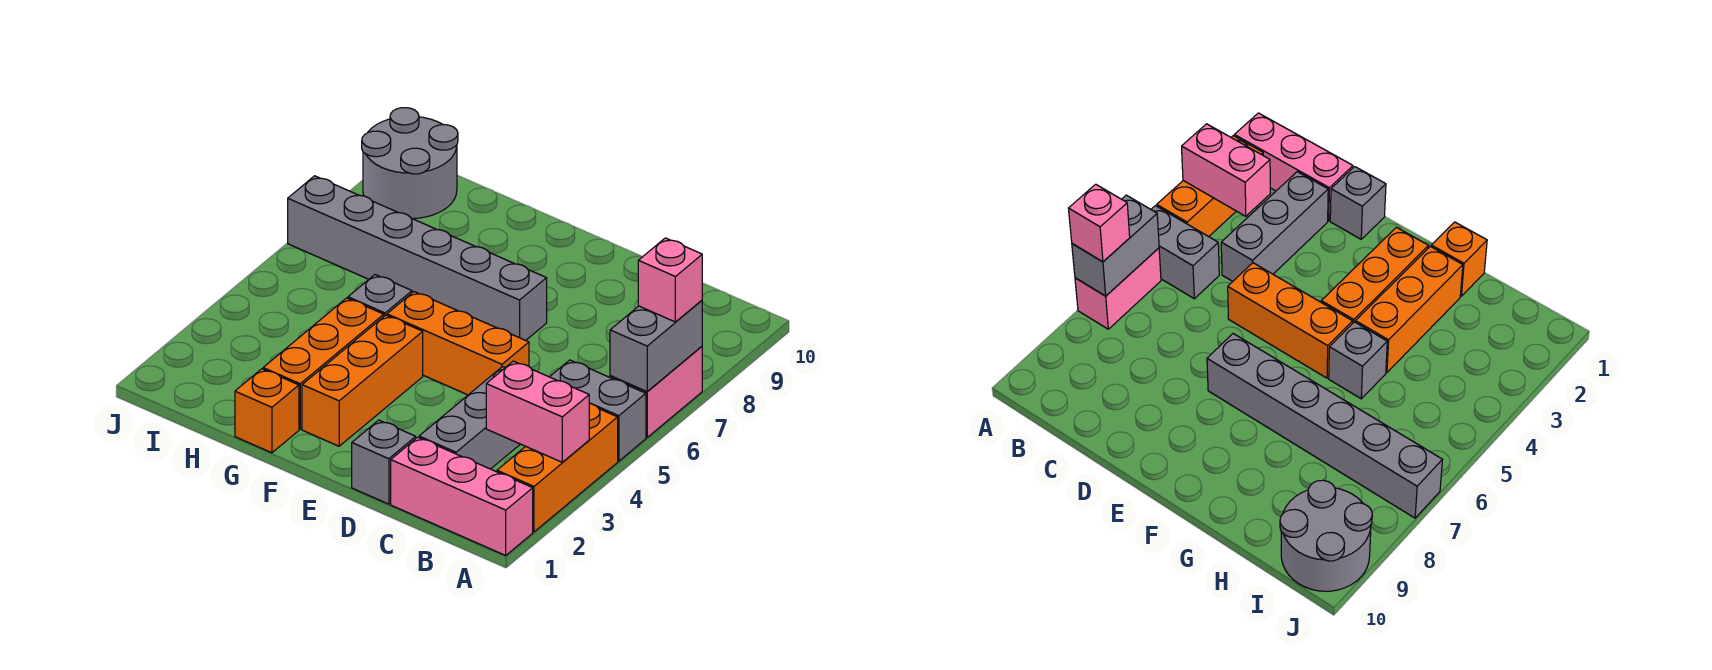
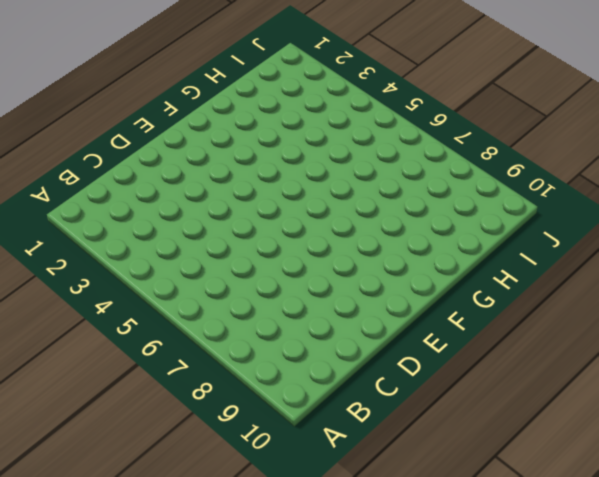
none -> pink brick A1:C1 level 1
none -> orange brick A2:A4 level 1
none -> grey brick A5:B5 level 1

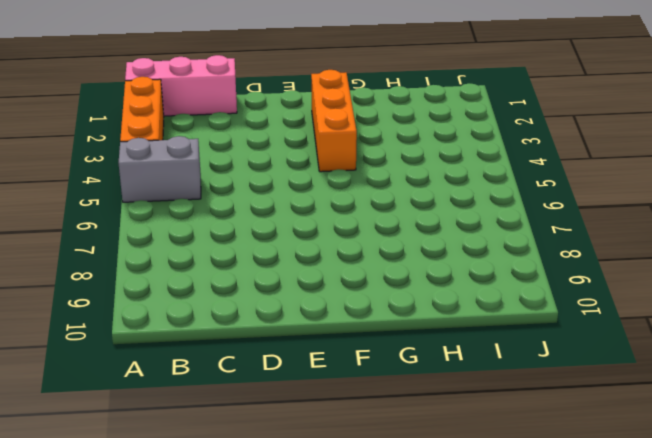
none -> pink brick A6:A7 level 1
none -> grey brick C2:C4 level 1
none -> grey brick D1 level 1

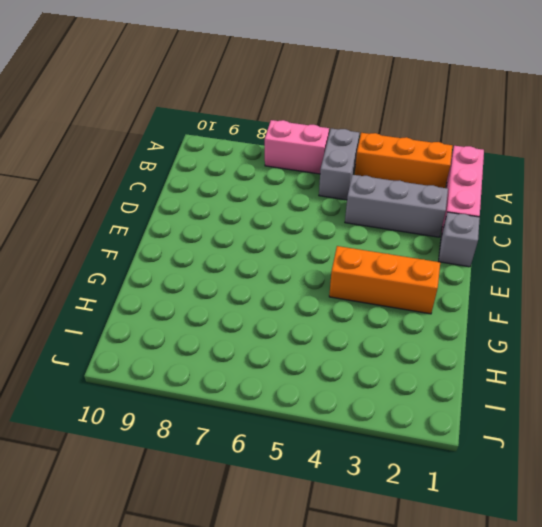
none -> orange brick D5:F5 level 1
none -> grey brick E7:J7 level 1
none -> orange brick G1 level 1

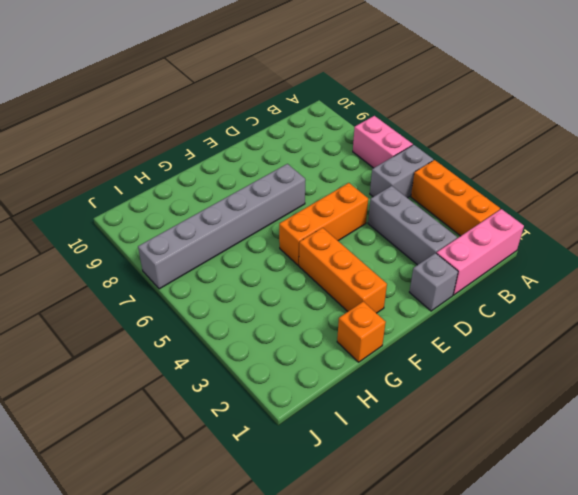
none -> orange brick G2:G4 level 1
none -> grey brick G5 level 1
none -> grey round brick I9:J10 level 1

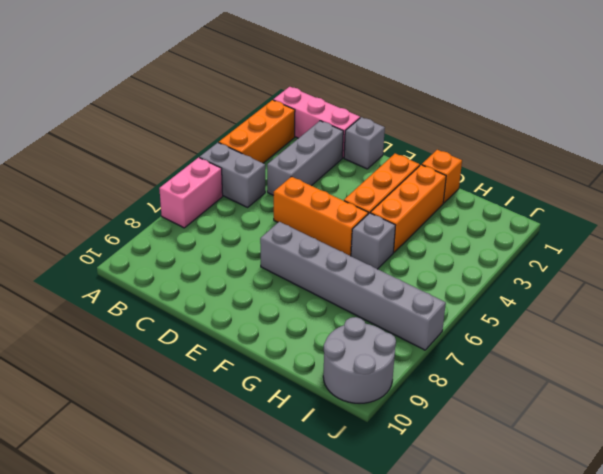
none -> pink brick A3:B3 level 2
none -> grey brick A6:A7 level 2
none -> pink brick A7 level 3

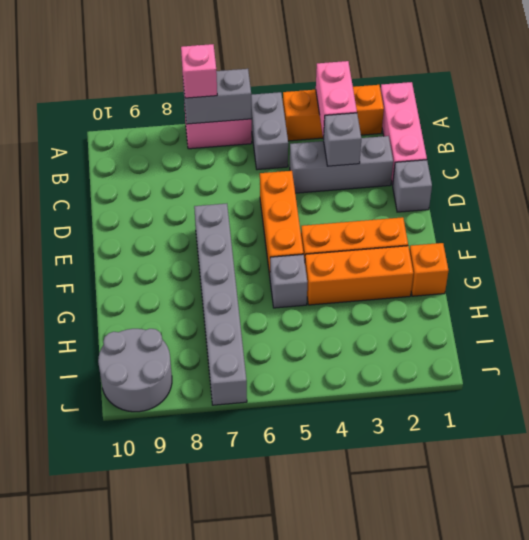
grey brick C3 level 2 -> none

